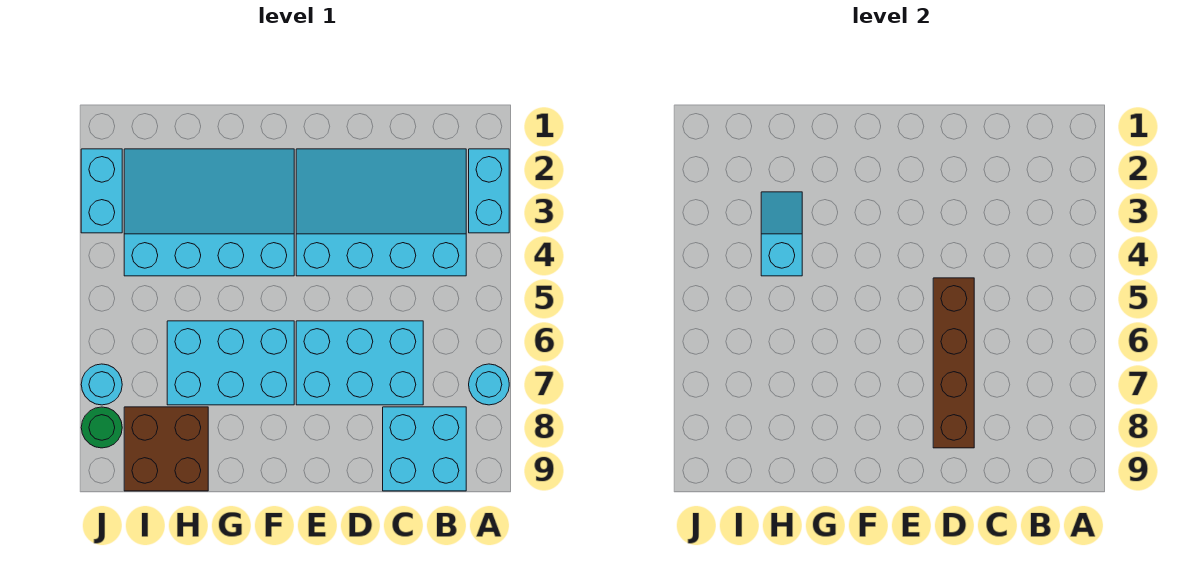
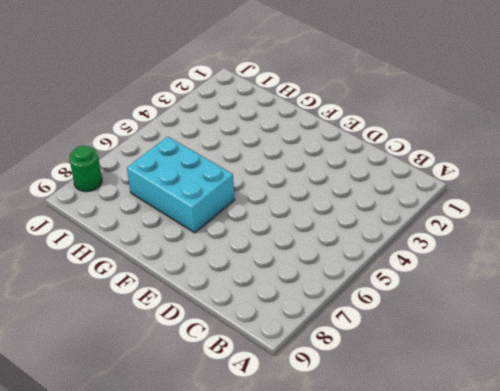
none -> cyan brick A2:A3 level 1
none -> cyan round brick A7 level 1
none -> cyan slope B2:E4 level 1 top 4

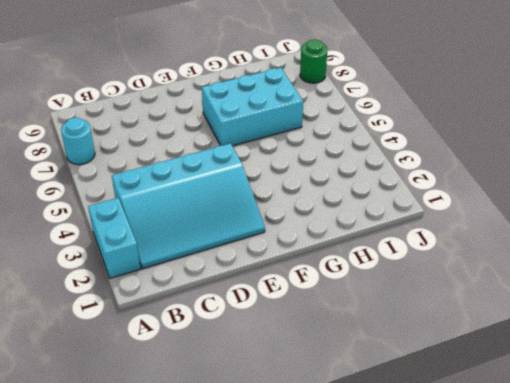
none -> cyan brick B8:C9 level 1
none -> cyan brick C6:E7 level 1
none -> cyan slope F2:I4 level 1 top 4

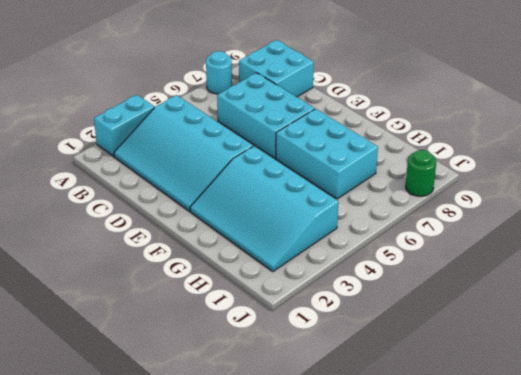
none -> brown brick H8:I9 level 1
none -> cyan brick J2:J3 level 1
none -> cyan round brick J7 level 1

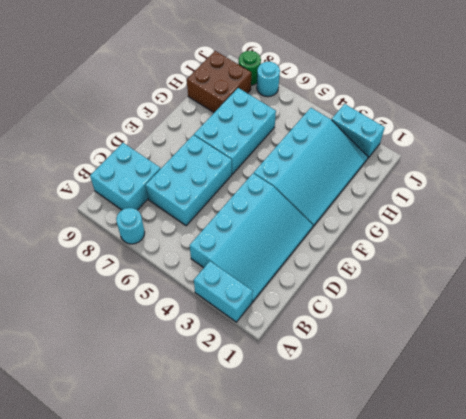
none -> brown brick D5:D8 level 2
none -> cyan slope H3:H4 level 2 top 4

